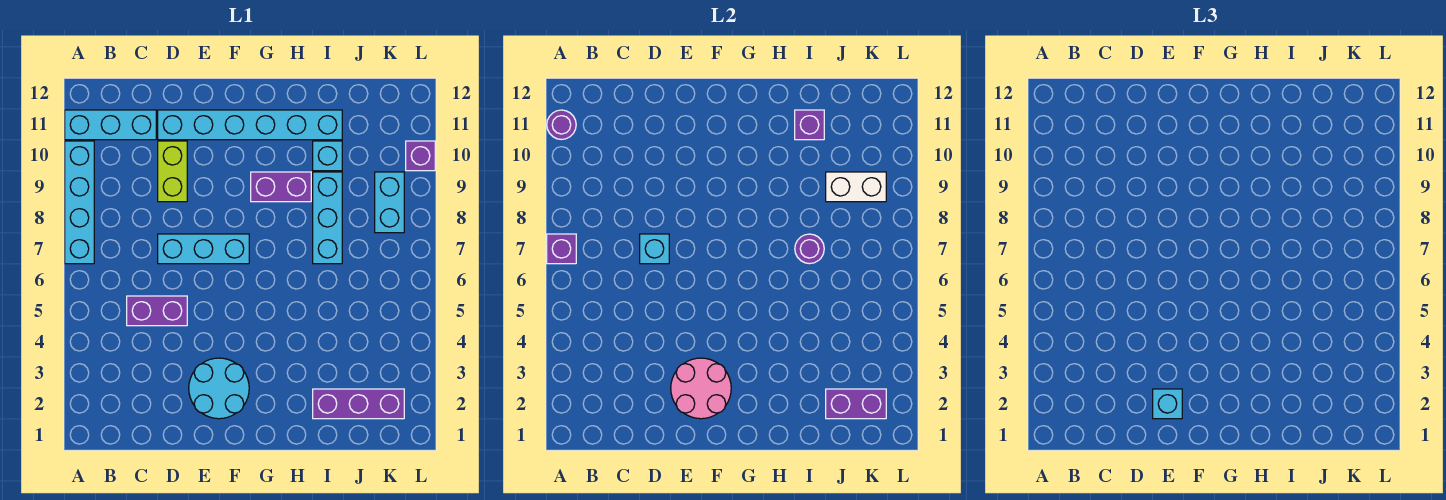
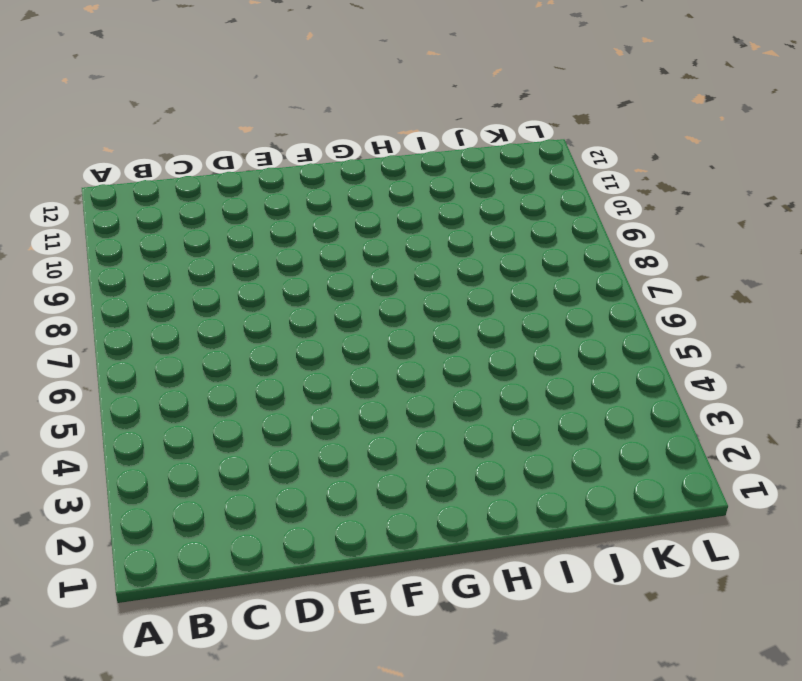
none -> cyan brick A7:A10 level 1
none -> cyan brick A11:C11 level 1
none -> purple brick C5:D5 level 1

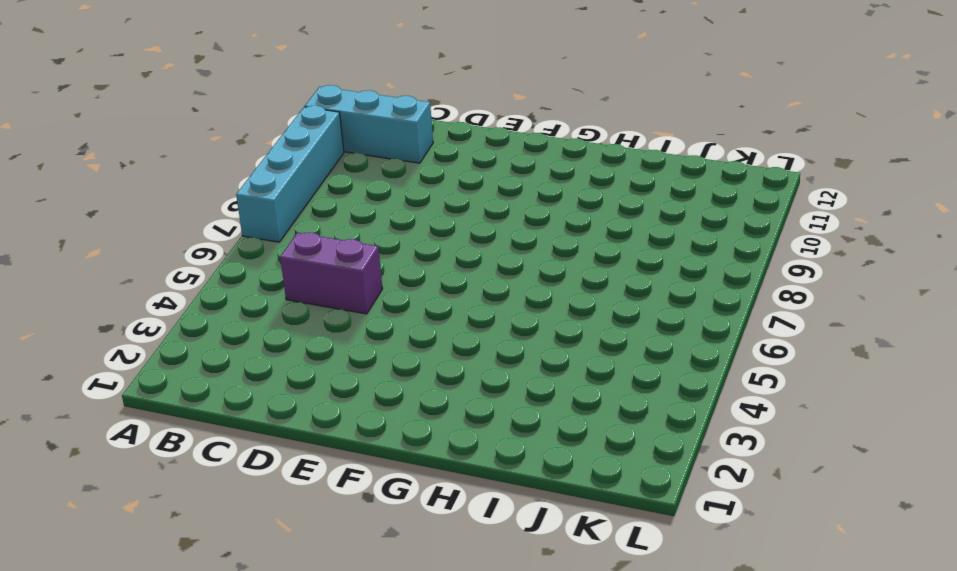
none -> cyan brick D7:F7 level 1
none -> lime brick D9:D10 level 1
none -> cyan brick D11:I11 level 1

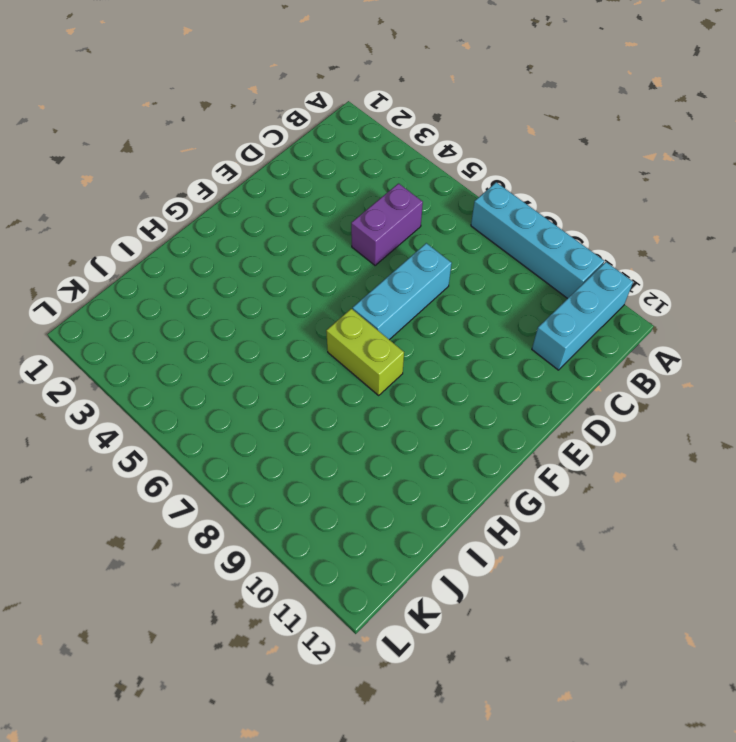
lime brick G7:G8 level 1 -> lime brick D9:D10 level 1
none -> cyan brick D11:I11 level 1
none -> cyan round brick E2:F3 level 1
none -> purple brick G9:H9 level 1

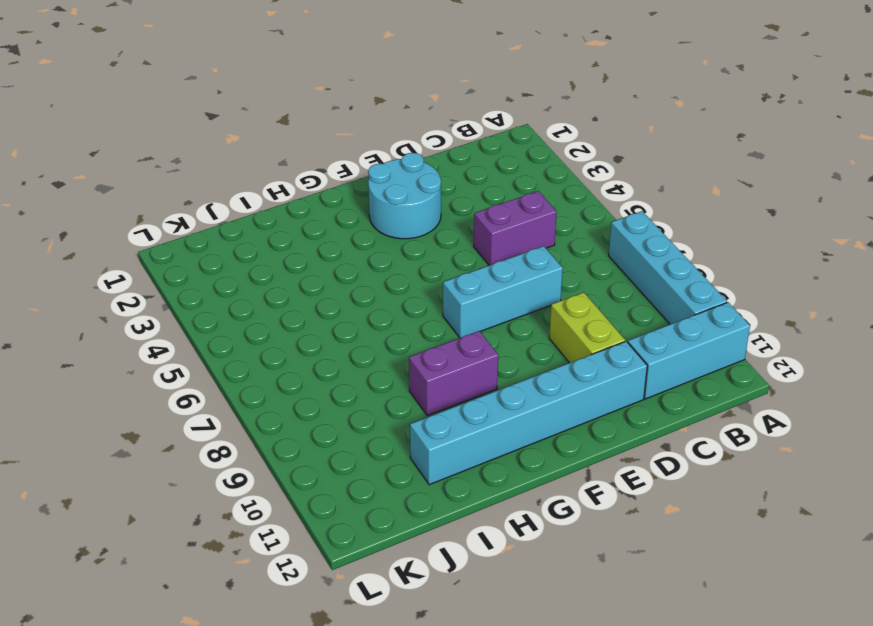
none -> purple brick I2:K2 level 1
none -> cyan brick I7:I9 level 1
none -> cyan brick I10 level 1

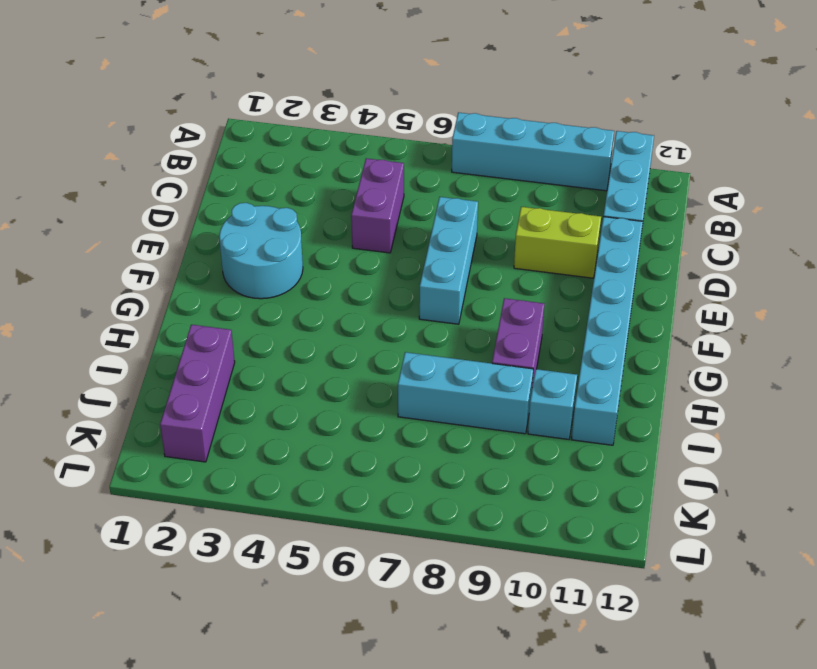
none -> cyan brick K8:K9 level 1
none -> purple brick L10 level 1
none -> purple brick A7 level 2

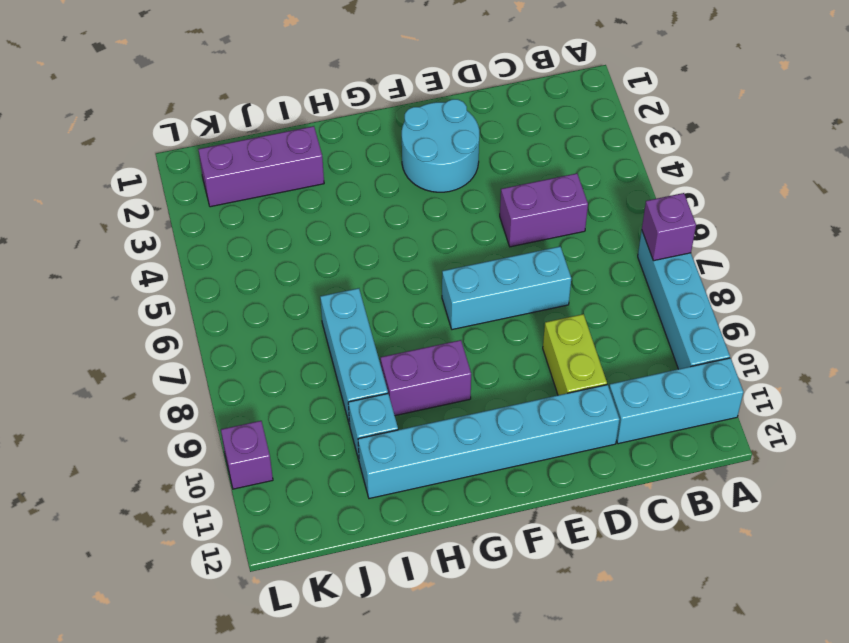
none -> cyan brick K8:K9 level 1
none -> purple round brick A11 level 2
none -> cyan brick D7 level 2

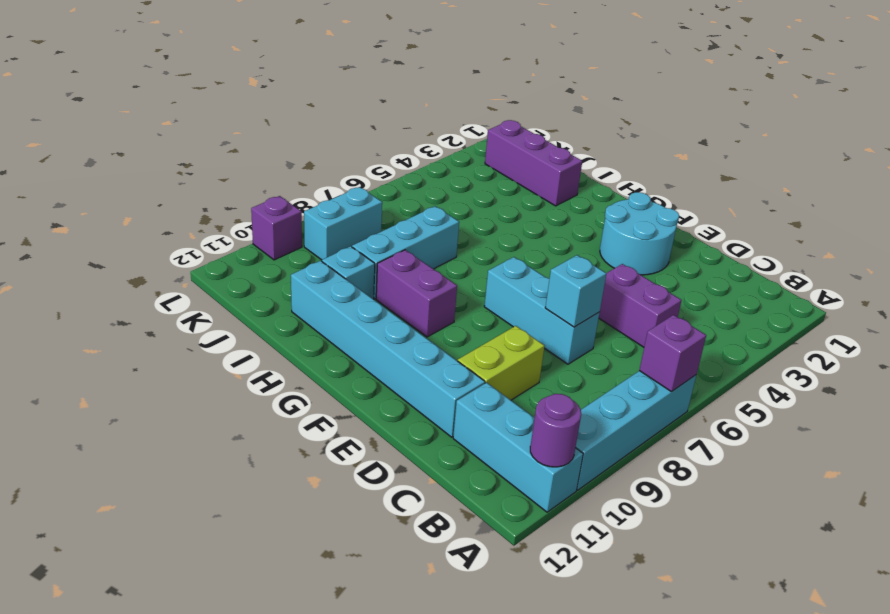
none -> pink round brick E2:F3 level 2
none -> purple round brick I7 level 2
none -> purple brick I11 level 2

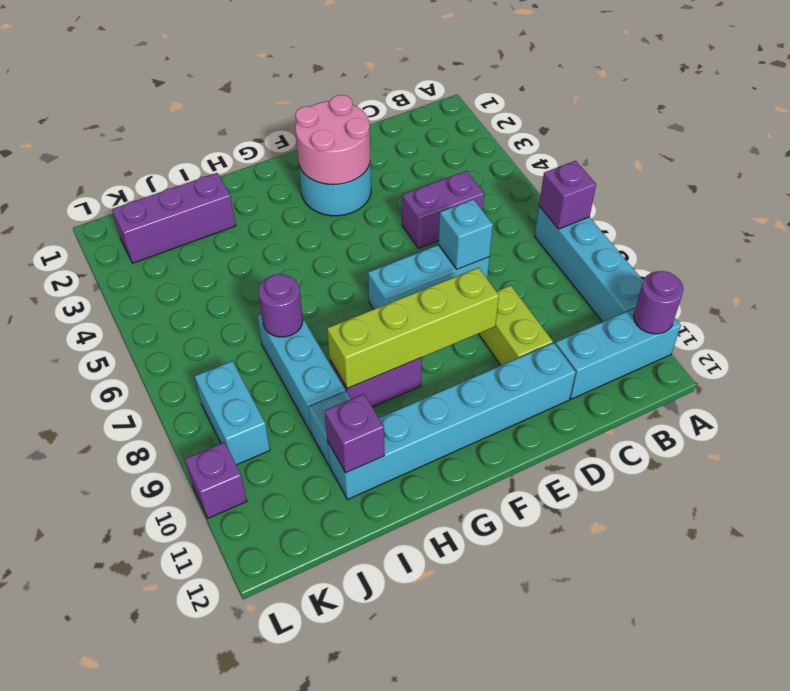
lime brick E9:H9 level 2 -> none
none -> purple brick J2:K2 level 2
none -> white brick J9:K9 level 2
none -> cyan brick E2 level 3

